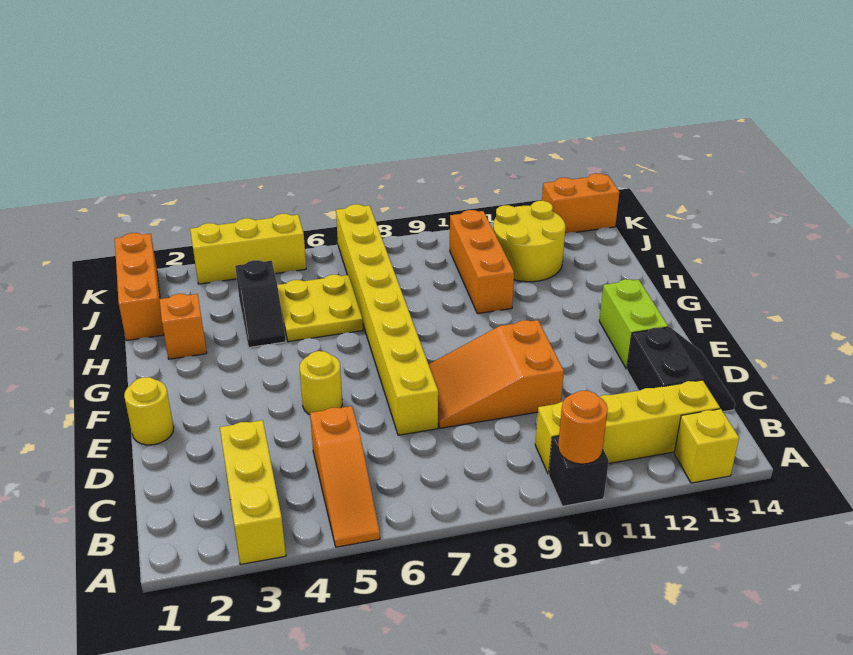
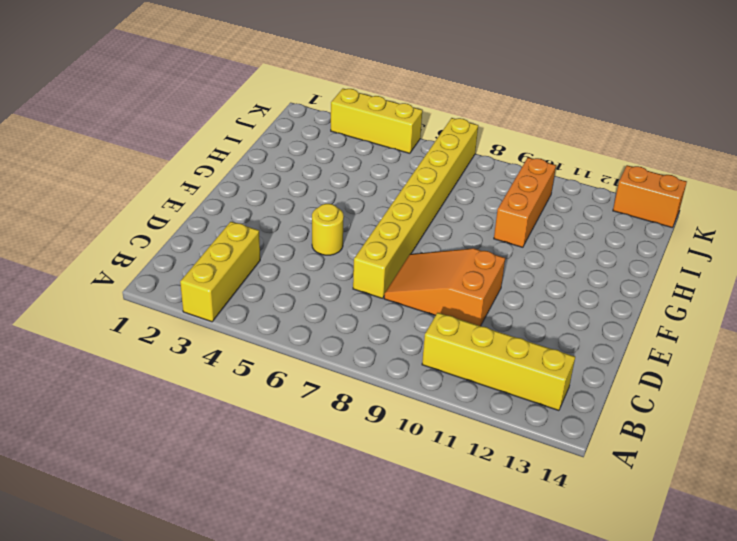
none -> orange slope A5:C5 level 1 top C
none -> black brick A10 level 1
none -> yellow brick A13 level 1

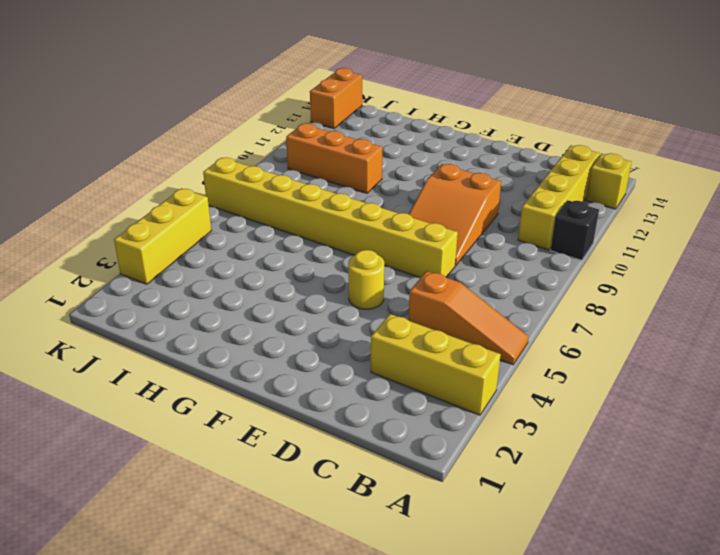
none -> black slope C13:D14 level 1 top 13
none -> yellow round brick E1 level 1
none -> lime brick E13:F13 level 1

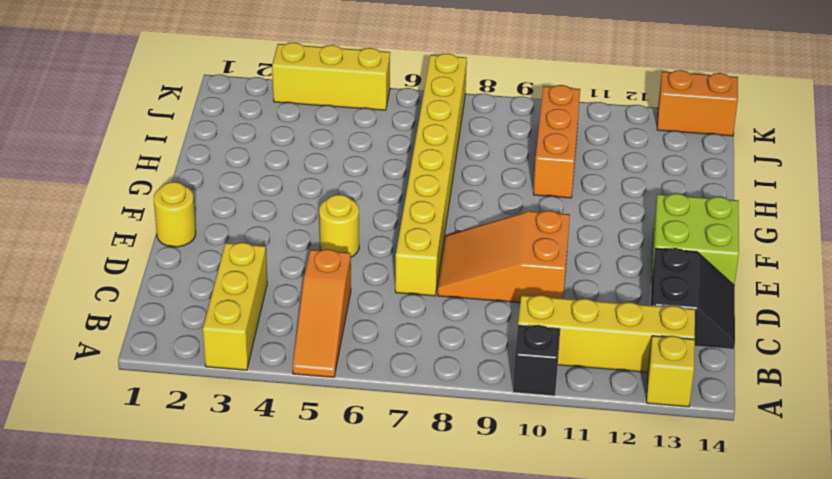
lime brick E13:F14 level 1 -> lime brick E13:F13 level 1
none -> orange brick H2 level 1
none -> black slope H4:I4 level 1 top I
none -> yellow plate H5:I6 level 1

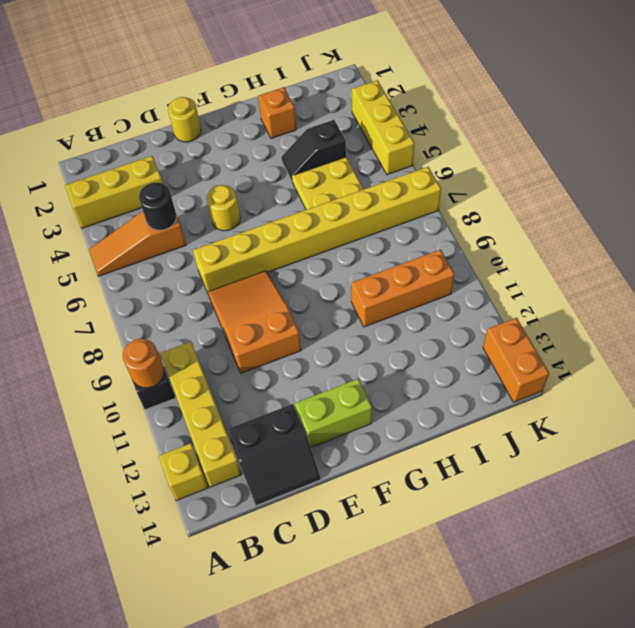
black round brick C5 level 2 -> none
none -> orange brick I1:K1 level 1
none -> yellow round brick I11:J12 level 1

